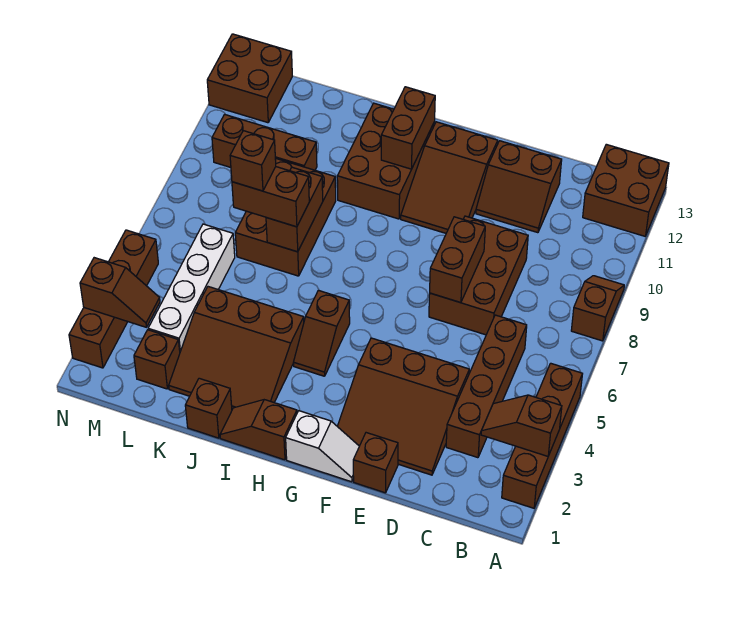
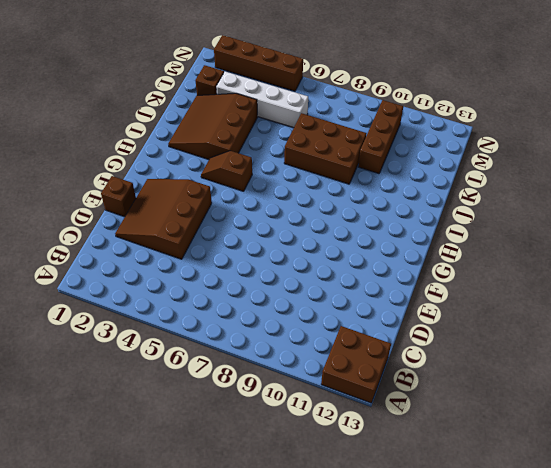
none -> brown brick A2:A5 level 1
none -> brown slope A8:A9 level 1 top 8
none -> brown brick C3:C6 level 1

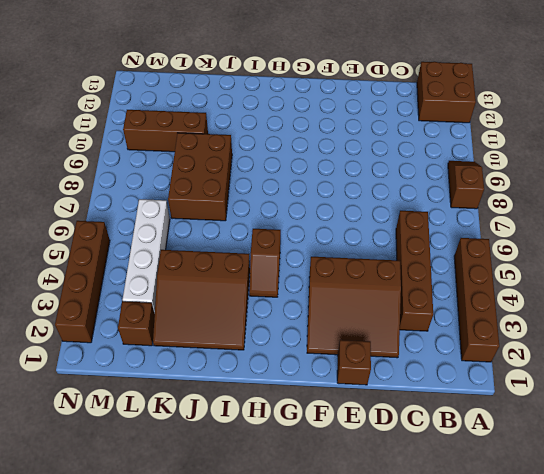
none -> brown brick D7:E9 level 1
none -> brown slope D11:E12 level 1 top 12
none -> white slope F1:G1 level 1 top G

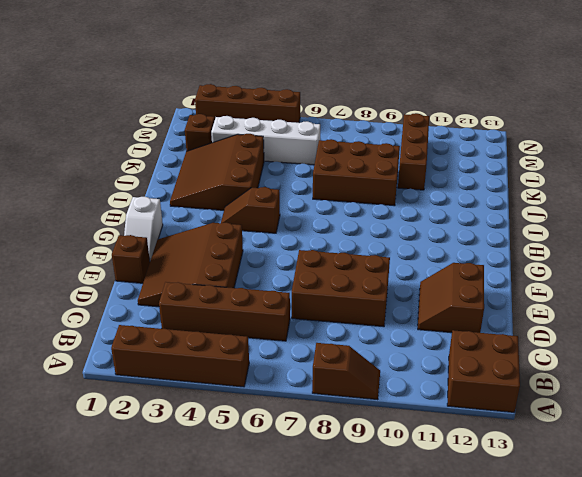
none -> brown slope F10:G12 level 1 top 12
none -> brown slope H1:I1 level 1 top H
none -> brown brick H10:I12 level 1

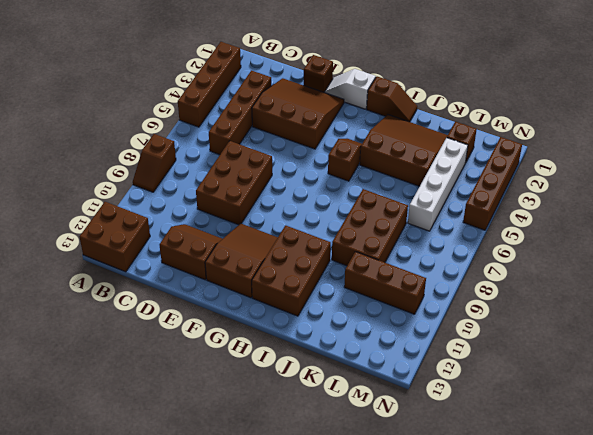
none -> brown brick J1 level 1
none -> brown brick M12:N13 level 1
none -> brown slope A3:B3 level 2 top A

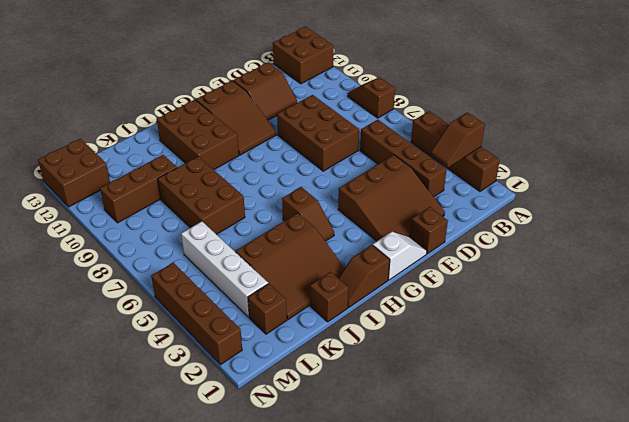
none -> brown brick E7:E8 level 2
none -> brown brick H11:H12 level 2
none -> brown brick J7:J8 level 2

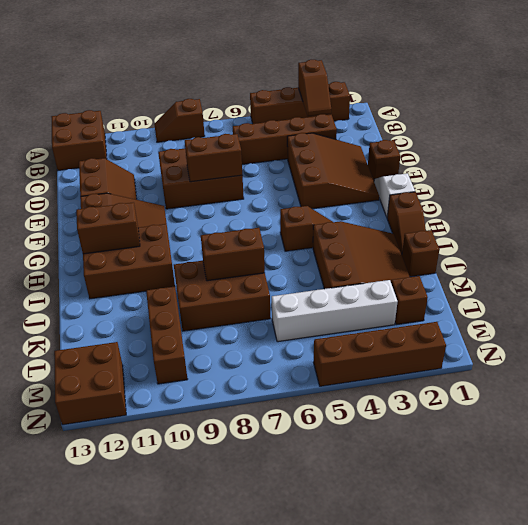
none -> brown slope M3:N3 level 2 top N
none -> brown brick J7:K7 level 3
none -> brown brick K7 level 4

